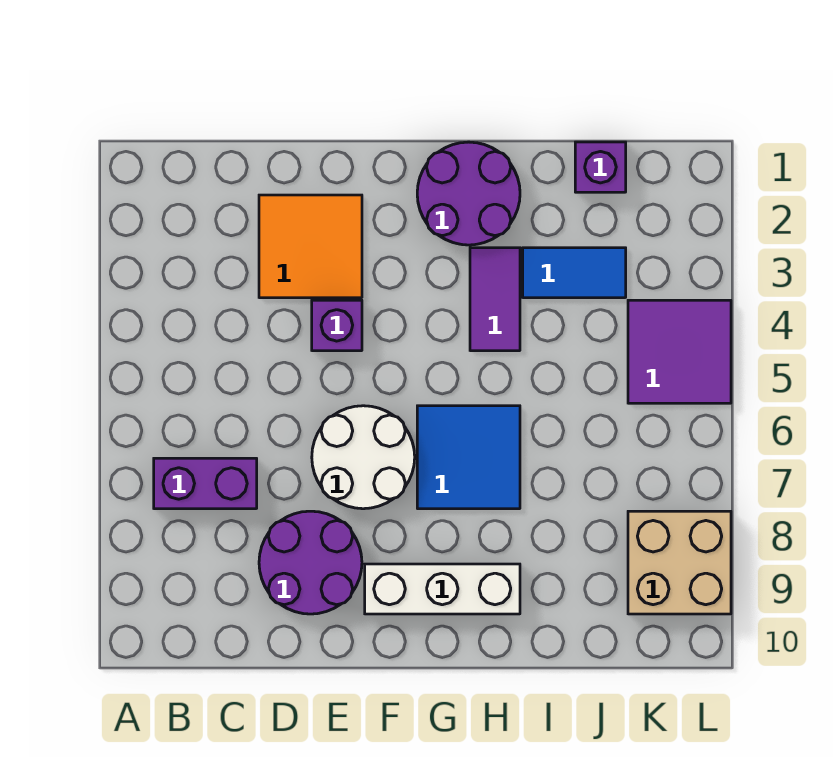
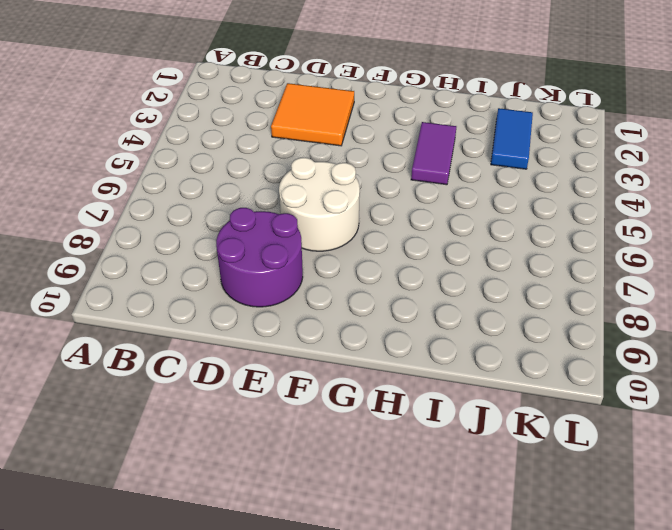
blue tile J2:J3 level 1 -> blue tile I3:J3 level 1
none -> purple brick B7:C7 level 1
none -> purple brick E4 level 1
none -> white brick F9:H9 level 1

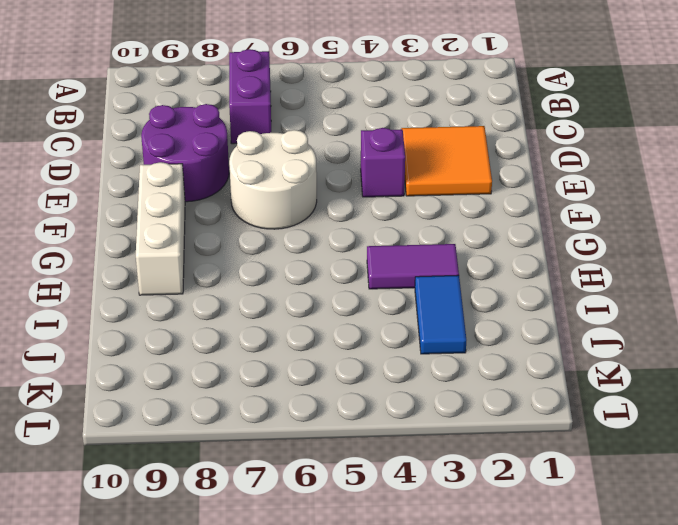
none -> purple round brick G1:H2 level 1
none -> blue tile G6:H7 level 1
none -> purple brick J1 level 1

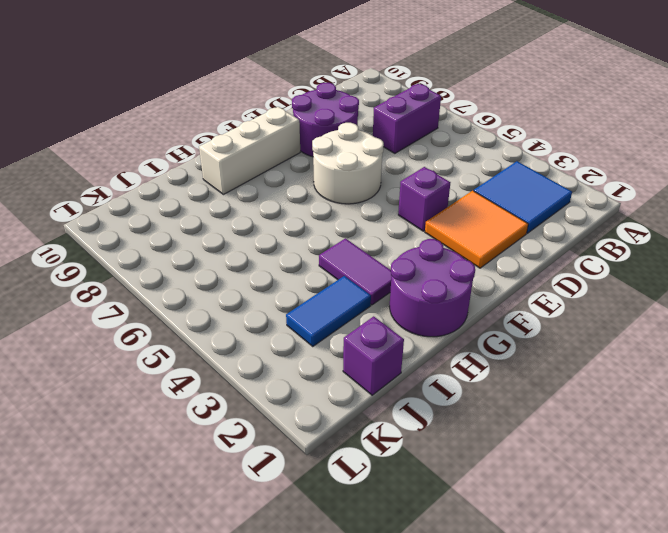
blue tile B2:C3 level 1 -> blue tile G6:H7 level 1
none -> purple tile K4:L5 level 1
none -> tan brick K8:L9 level 1

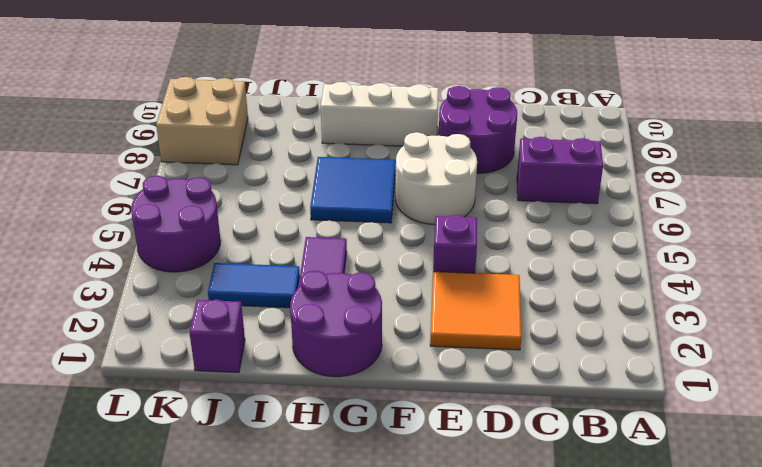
purple round brick K4:L5 level 1 -> purple tile K4:L5 level 1

